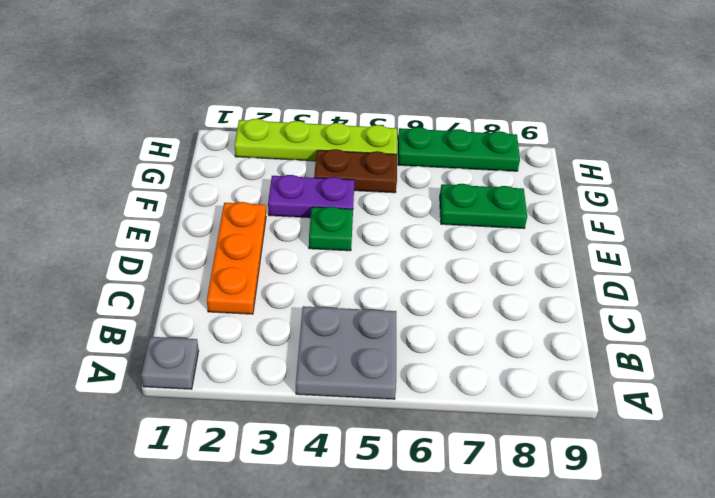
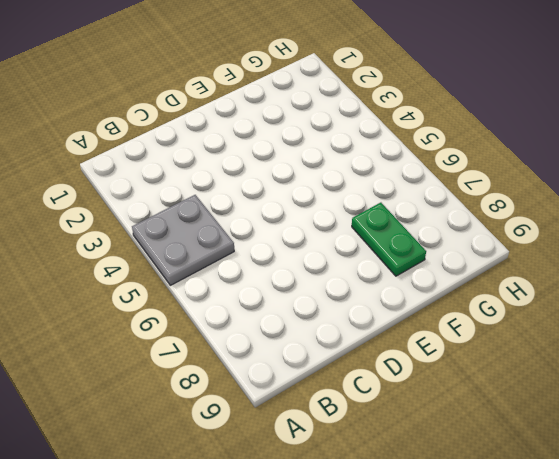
none -> grey plate A1 level 1
none -> orange plate C2:E2 level 1

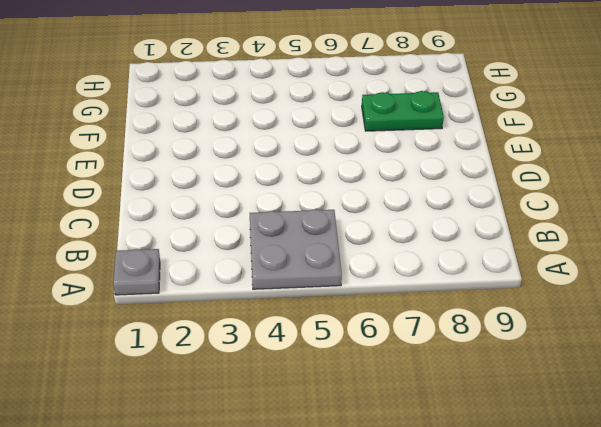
none -> orange plate C2:E2 level 1
none -> green plate E4 level 1

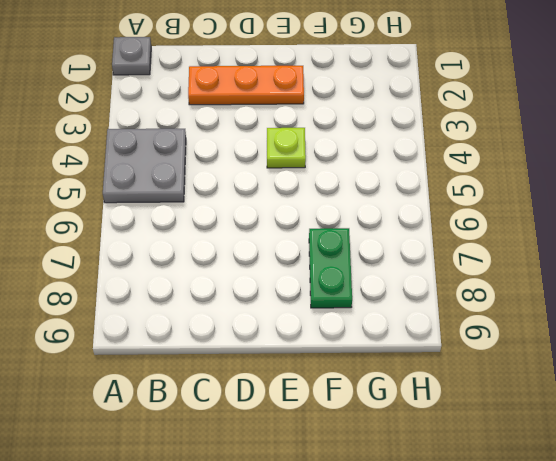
lime plate E4 level 1 -> green plate E4 level 1
none -> purple plate F3:F4 level 1
none -> brown plate G4:G5 level 1

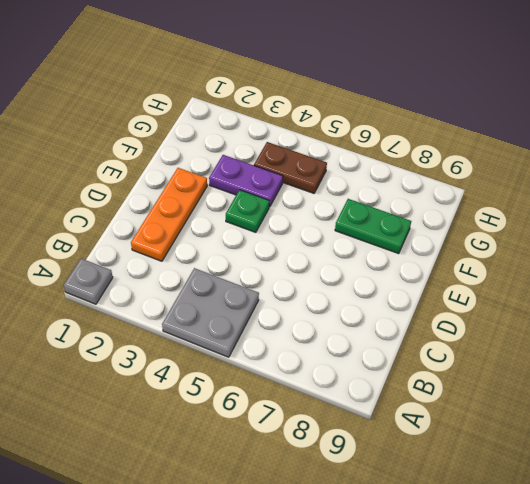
none -> lime plate H2:H5 level 1
none -> green plate H6:H8 level 1

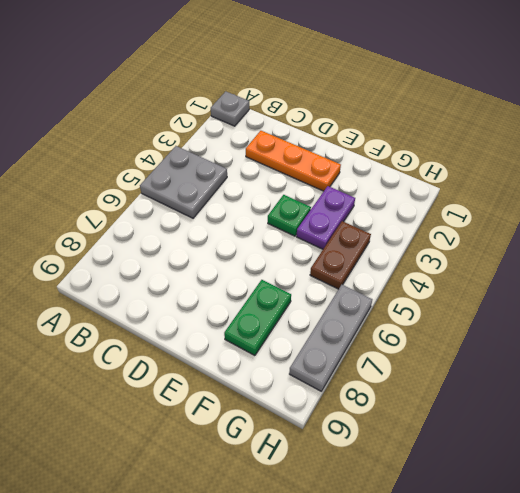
grey plate H6:H8 level 1 -> green plate H6:H8 level 1
none -> lime plate H2:H5 level 1

